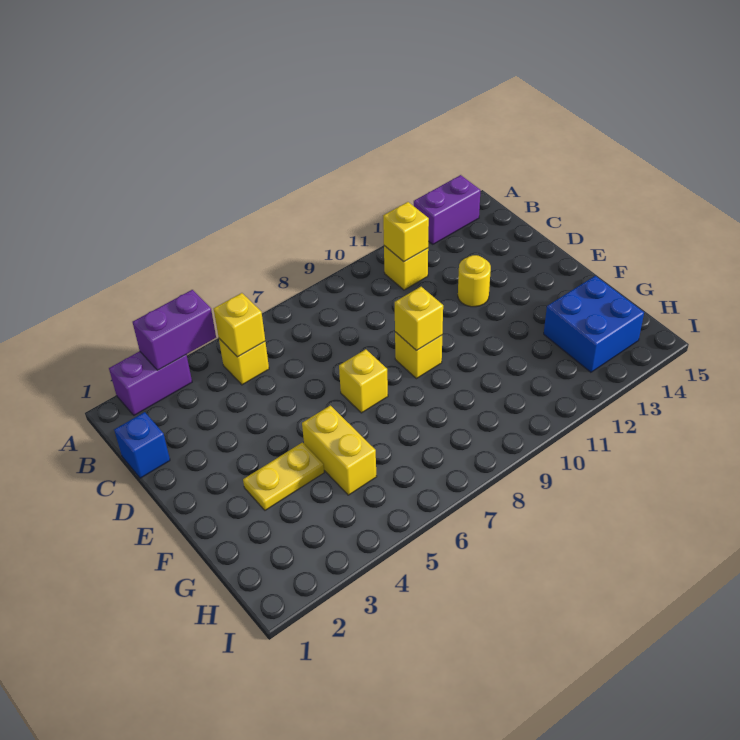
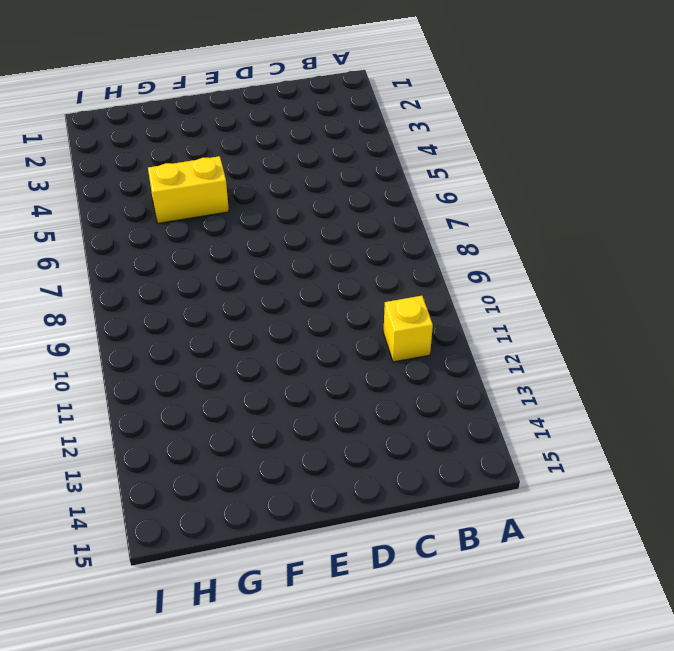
none -> purple brick A2:A3 level 1
none -> purple brick A13:A14 level 1
none -> yellow brick B5 level 1

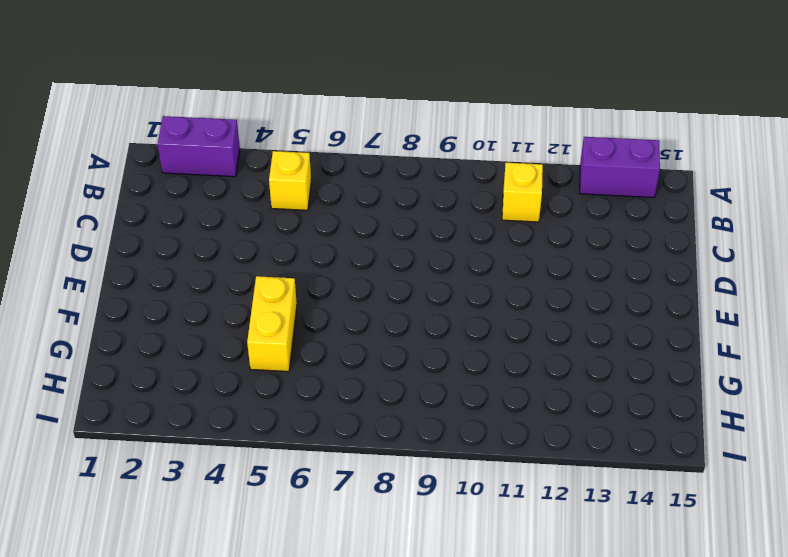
none -> blue brick C1 level 1
none -> yellow round brick D12 level 1
none -> yellow brick E7 level 1

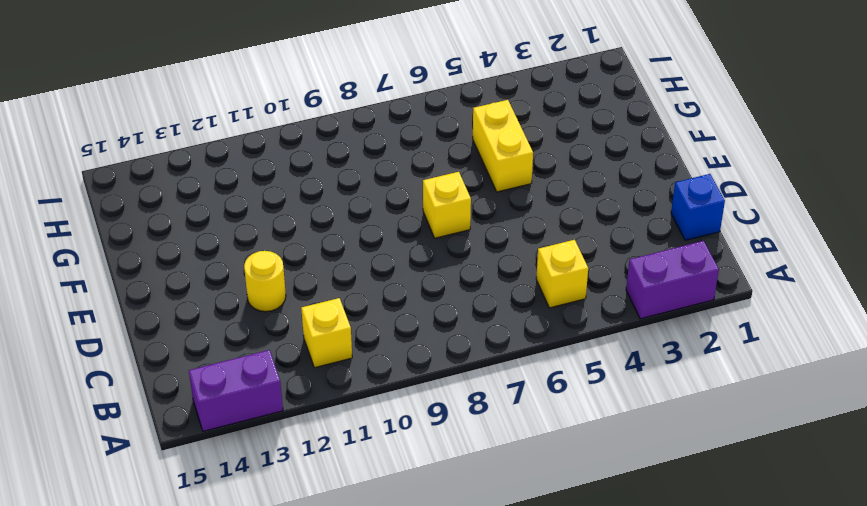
none -> yellow brick E9 level 1
none -> yellow plate F3:F4 level 1
none -> blue brick G13:H14 level 1

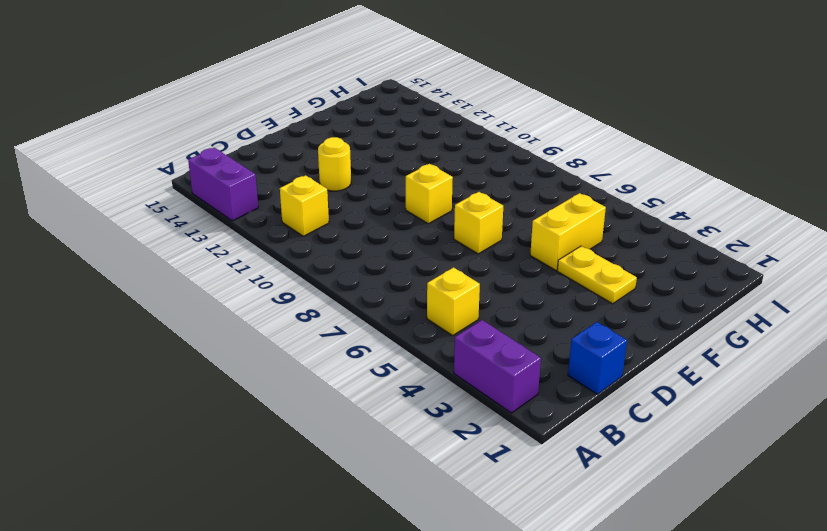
none -> blue brick G13:H14 level 1
none -> purple brick A3:A4 level 2
none -> yellow brick B5 level 2

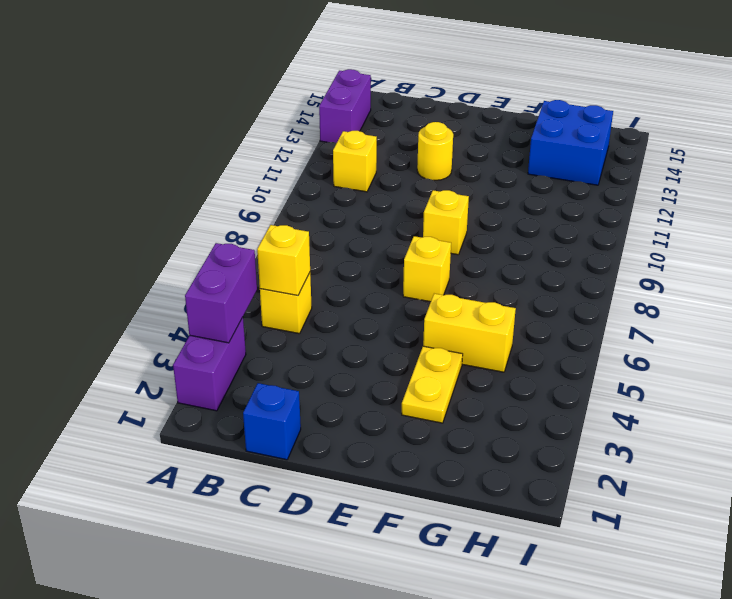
none -> yellow brick B11 level 2
none -> yellow brick E9 level 2

